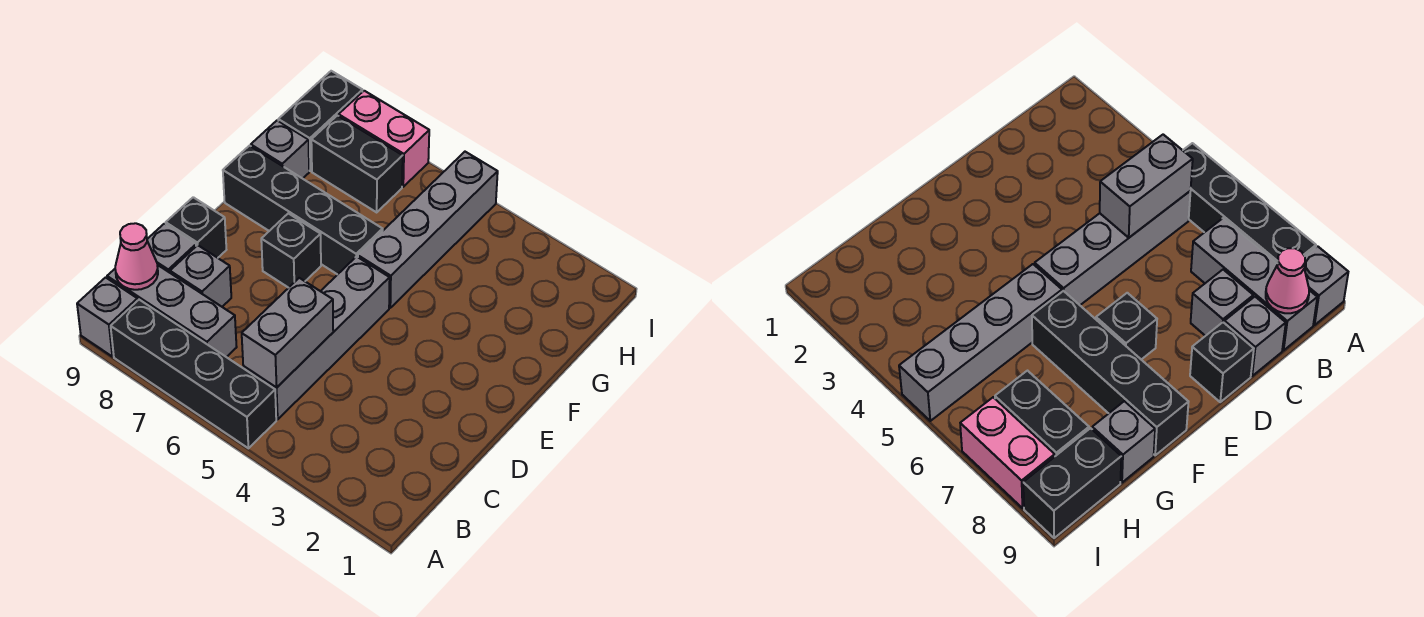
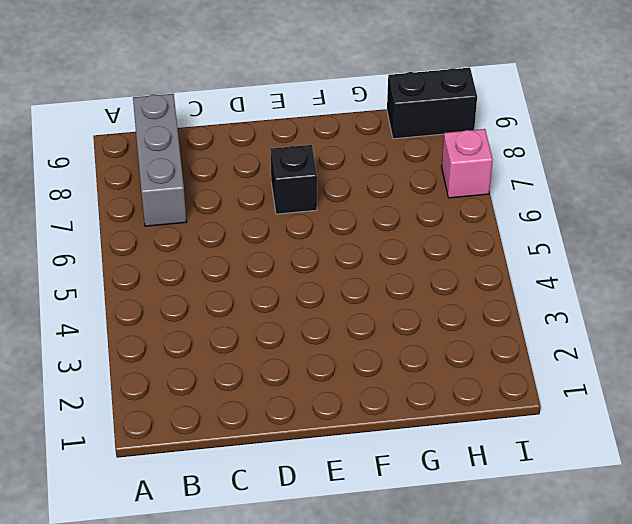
pink brick I7 level 1 -> pink brick I7:I8 level 1
none -> black brick A5:A8 level 1
none -> grey brick A9 level 1
none -> grey brick B5:E5 level 1

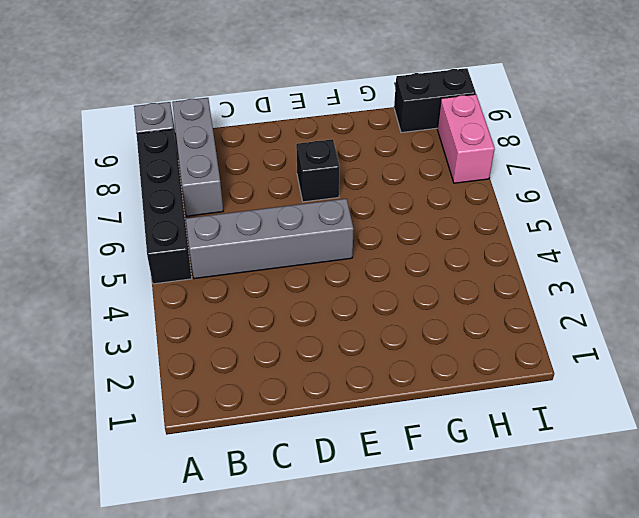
none -> grey brick C8 level 1
none -> grey brick C9 level 1
none -> black brick D9 level 1

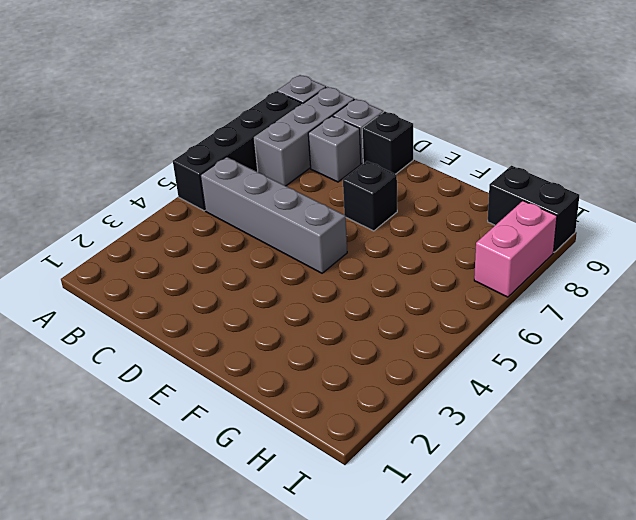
none -> grey brick F5:I5 level 1
none -> black brick F6:F9 level 1
none -> grey brick G9 level 1

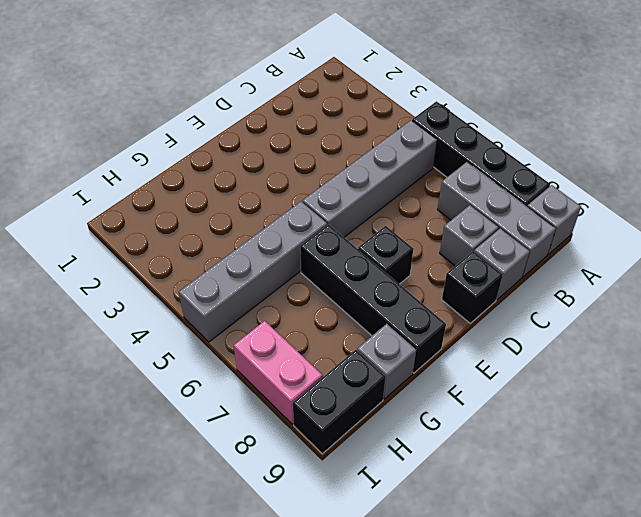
none -> black brick H7:H8 level 1
none -> grey brick B5:C5 level 2
none -> pink cone B9 level 2

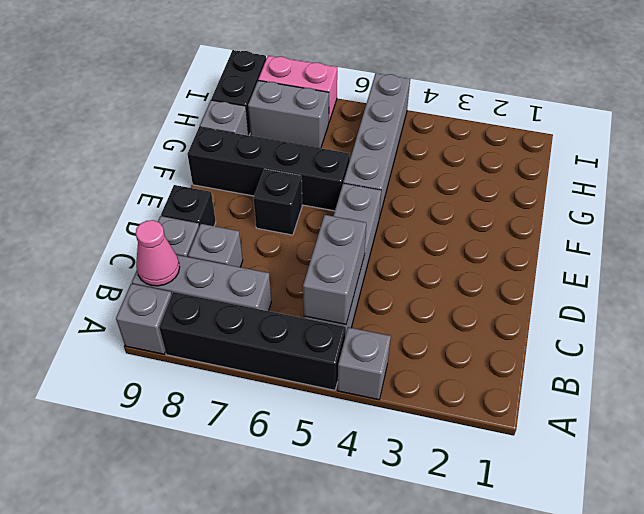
grey brick A4 level 1 -> none
grey brick H7:H8 level 1 -> black brick H7:H8 level 1

